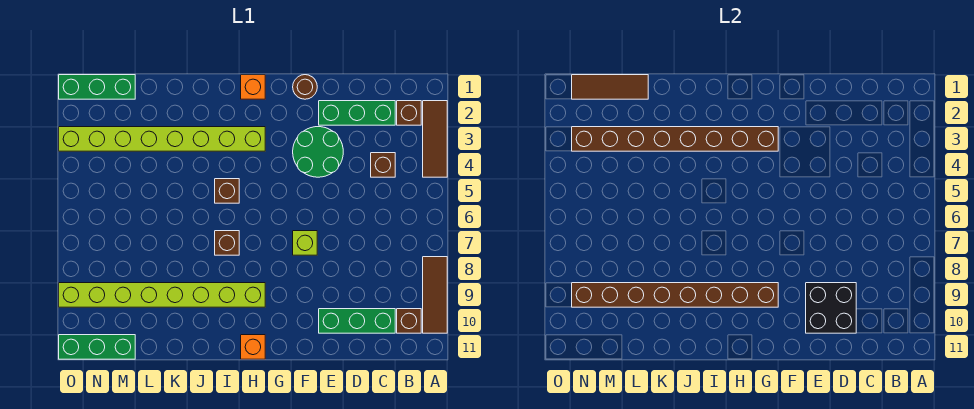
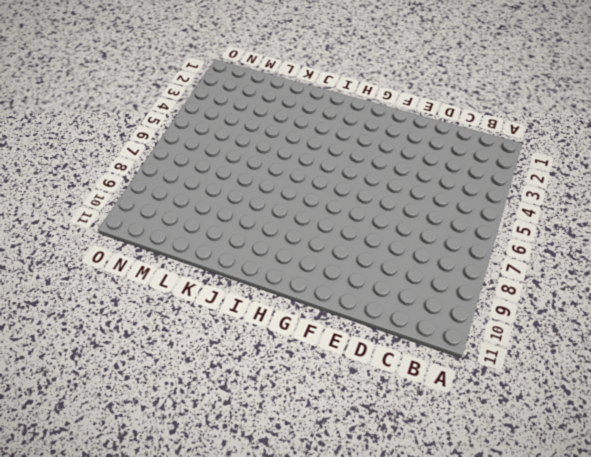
none -> brown tile A2:A4 level 1
none -> brown tile A8:A10 level 1
none -> brown brick B2 level 1

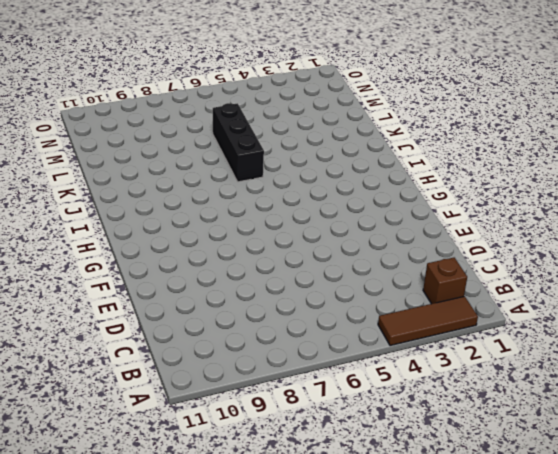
black brick J6:L6 level 1 -> none
none -> brown tile A8:A10 level 1
none -> brown brick B10 level 1
none -> green brick C2:E2 level 1

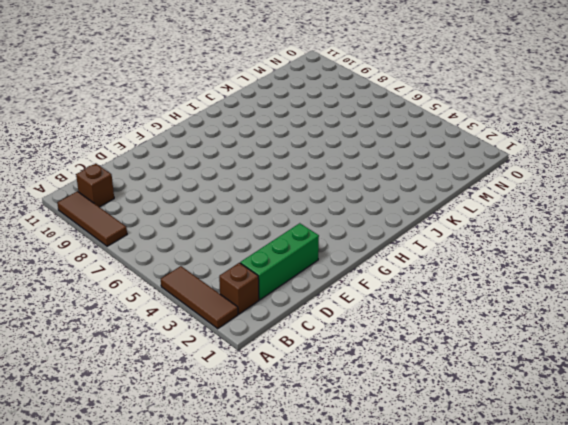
none -> brown brick C4 level 1
none -> green brick C10:E10 level 1
none -> green round brick E3:F4 level 1

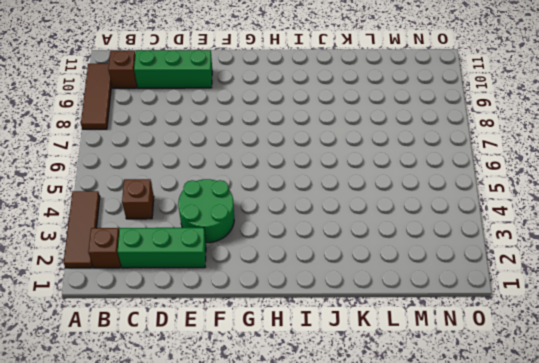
none -> brown round brick F1 level 1
none -> lime brick F7 level 1
none -> orange brick H1 level 1

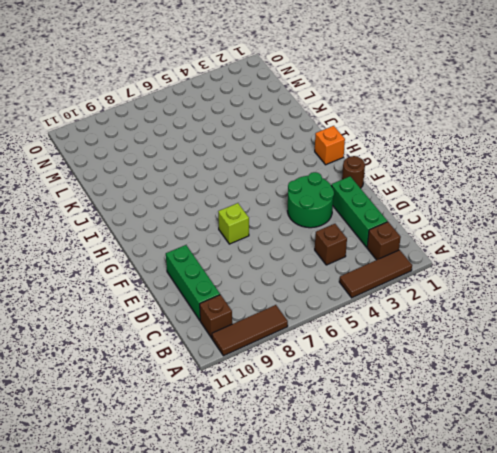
none -> lime brick H3:O3 level 1
none -> lime brick H9:O9 level 1
none -> orange brick H11 level 1

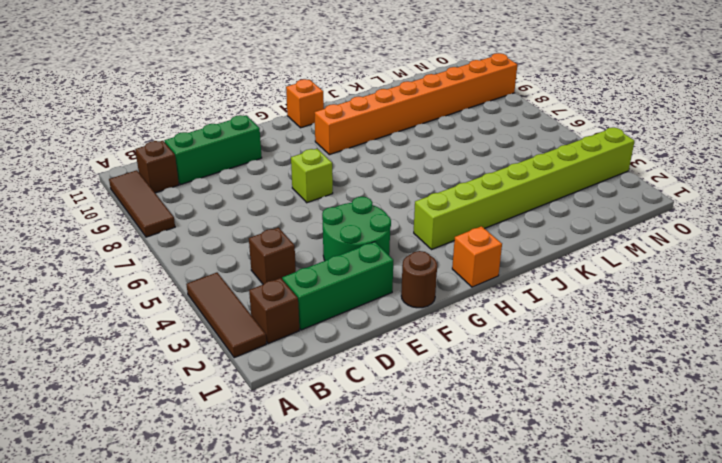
orange brick H9:O9 level 1 -> lime brick H9:O9 level 1
none -> brown brick I5 level 1
none -> brown brick I7 level 1
none -> green brick M1:O1 level 1

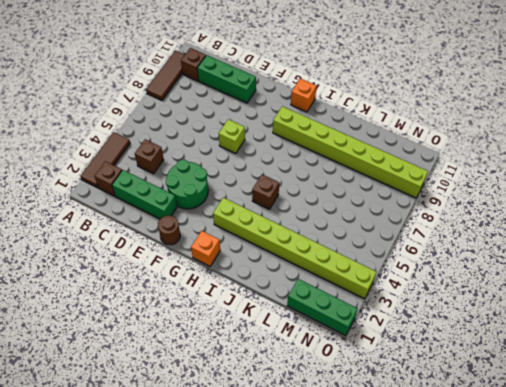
none -> brown brick I7 level 1
none -> green brick M11:O11 level 1
none -> black brick D9:E10 level 2

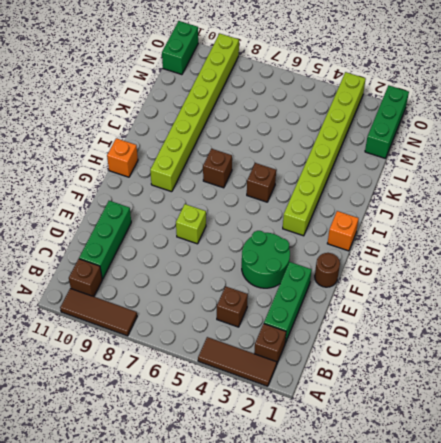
green brick N11:O11 level 1 -> green brick M11:O11 level 1
none -> black brick D9:E10 level 2
none -> brown brick G3:N3 level 2
none -> brown brick G9:N9 level 2

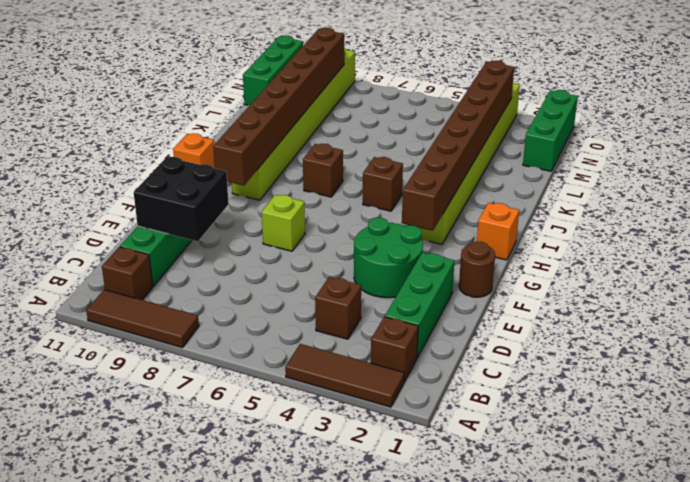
none -> brown tile L1:N1 level 2

